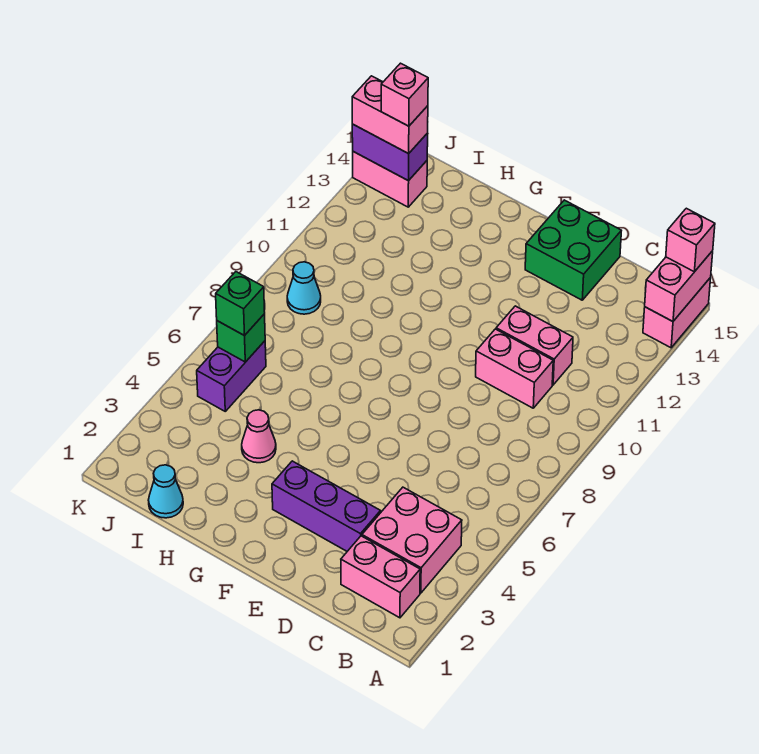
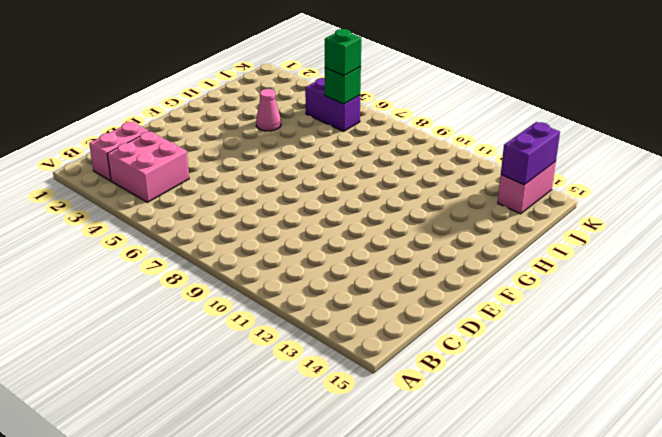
none -> pink brick A14:A15 level 1
none -> pink brick C10:D10 level 1
none -> pink brick C11:D11 level 1

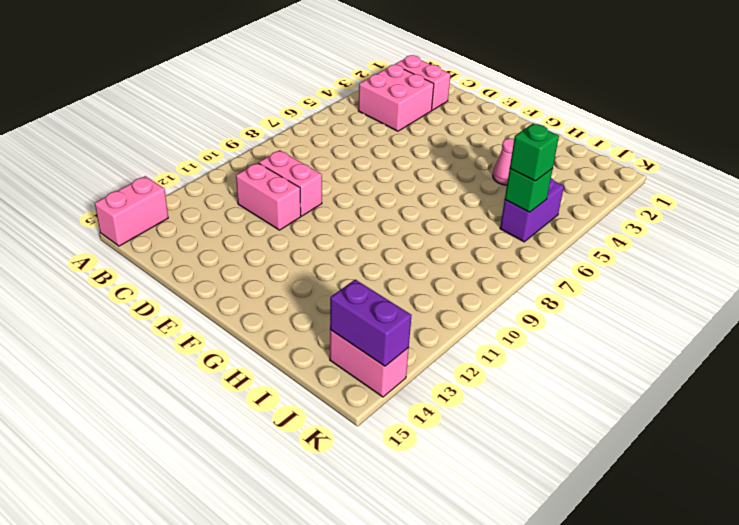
none -> purple brick D3:F3 level 1
none -> green brick D14:E15 level 1
none -> cyan cone I1 level 1

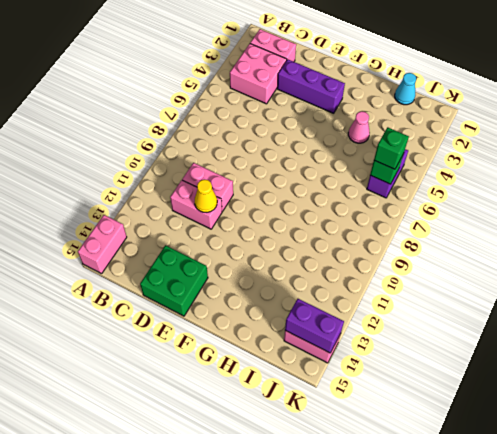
yellow cone D11 level 2 -> none
none -> cyan cone J9 level 1
none -> pink brick A14:A15 level 2
none -> pink brick A15 level 3

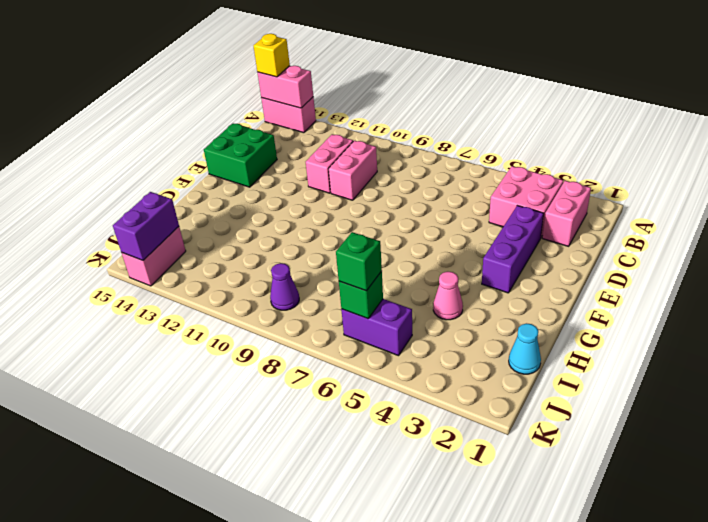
yellow brick A15 level 3 -> pink brick A15 level 3
purple cone J9 level 1 -> cyan cone J9 level 1
none -> pink brick J14:K14 level 3
none -> pink brick J14 level 4

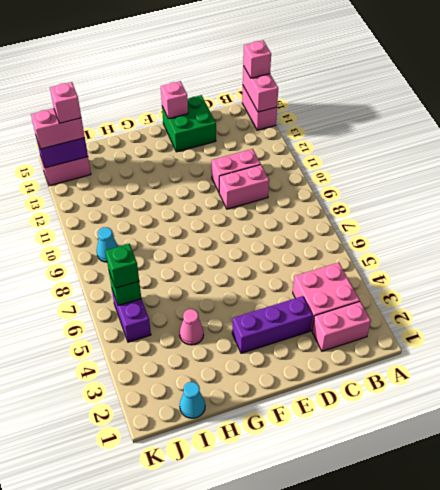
pink brick E15 level 2 -> none

